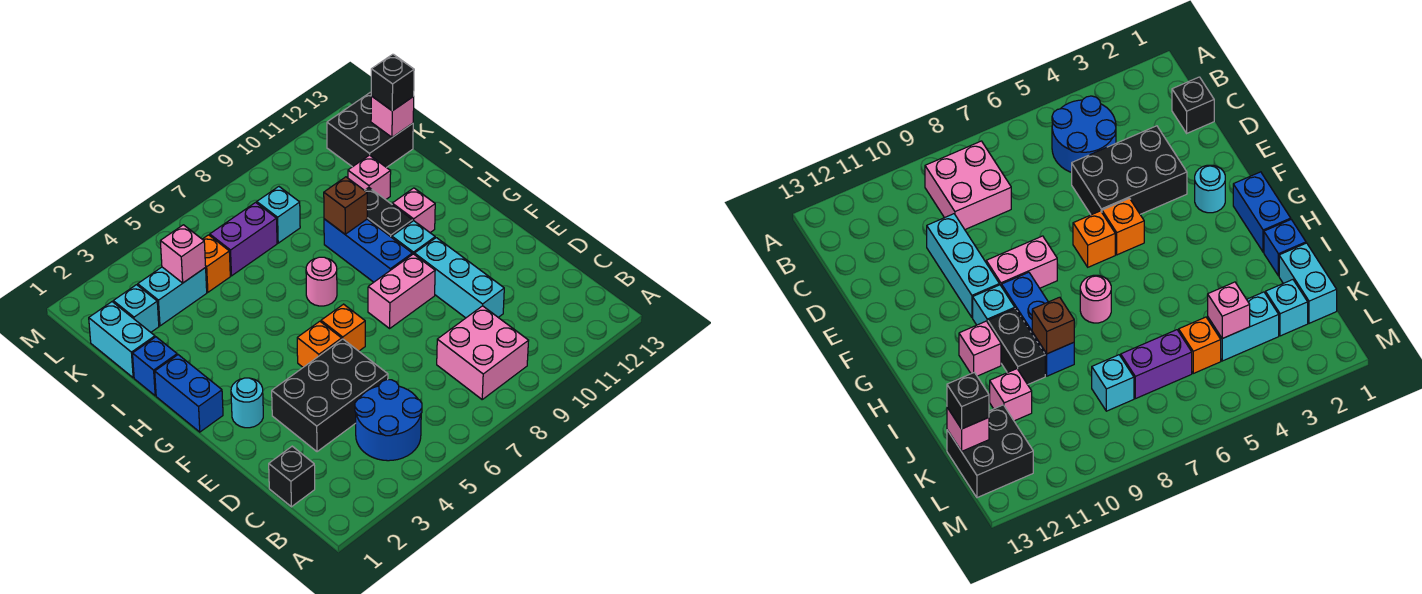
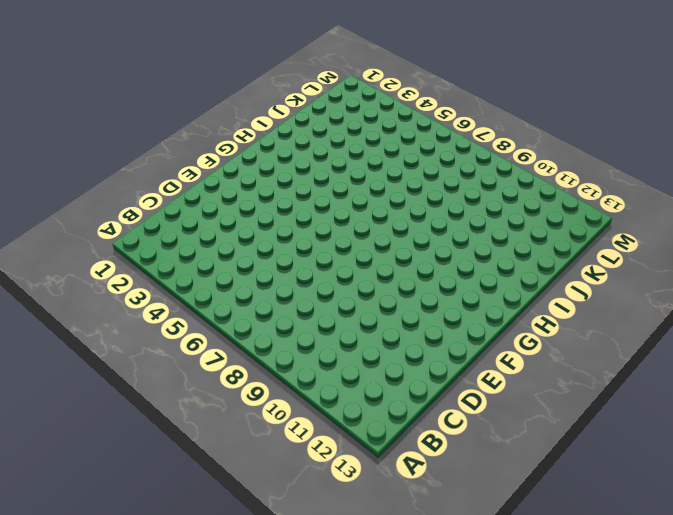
none -> blue round brick B4:C5 level 1
none -> pink brick B8:C9 level 1
none -> black brick C1 level 1

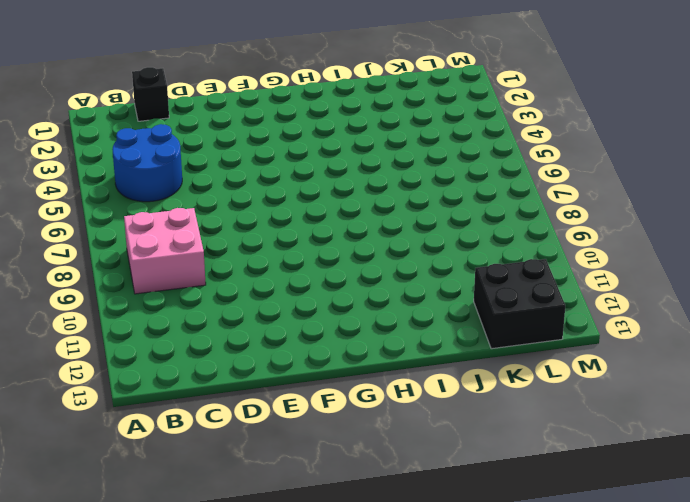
none -> black brick D3:E5 level 1
none -> cyan brick D10:F10 level 1
none -> cyan round brick F2 level 1

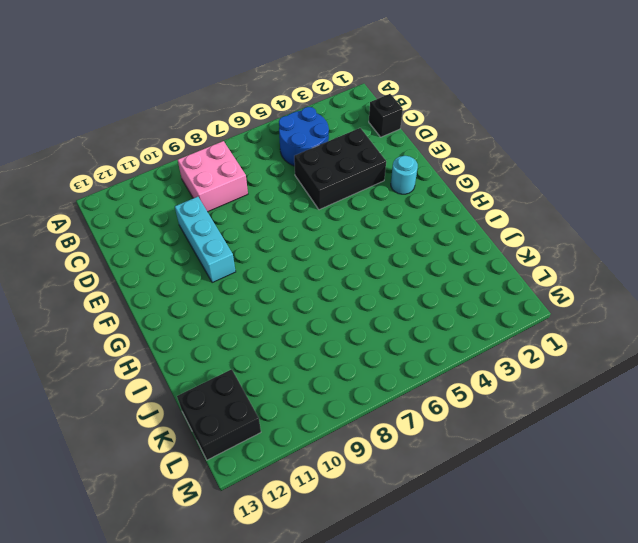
none -> orange brick F5 level 1
none -> orange brick F6 level 1
none -> pink brick F8:F9 level 1

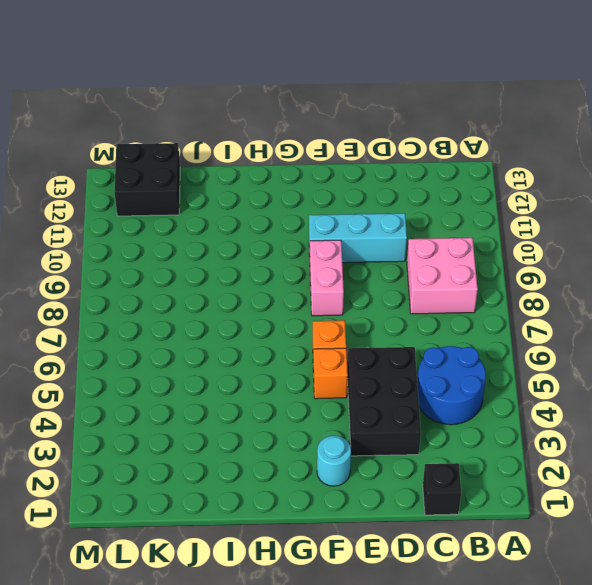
none -> blue brick G1:H1 level 1
none -> blue brick G9:I9 level 1
none -> cyan brick G10 level 1

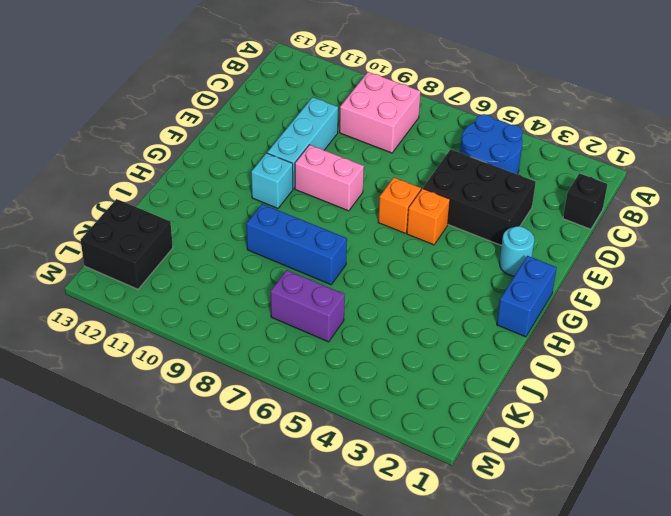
blue brick I7:I9 level 1 -> blue brick G9:I9 level 1
none -> pink round brick H7 level 1
none -> black brick H10:I10 level 1
none -> pink brick H11 level 1

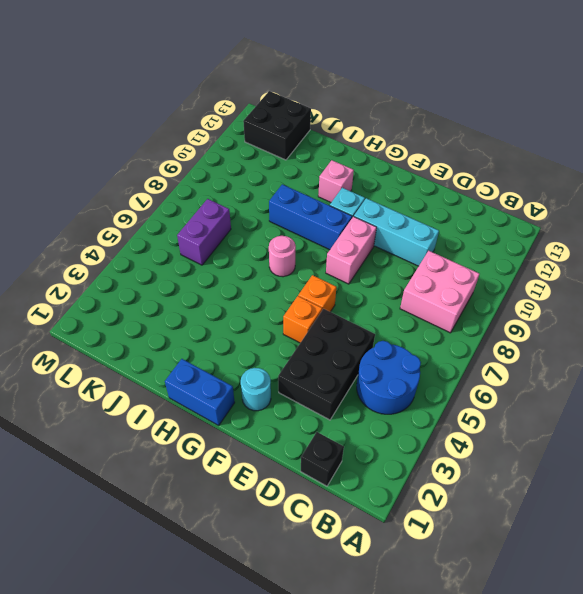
none -> black brick H10:I10 level 1
none -> blue brick I1 level 1
none -> cyan brick J1:K1 level 1

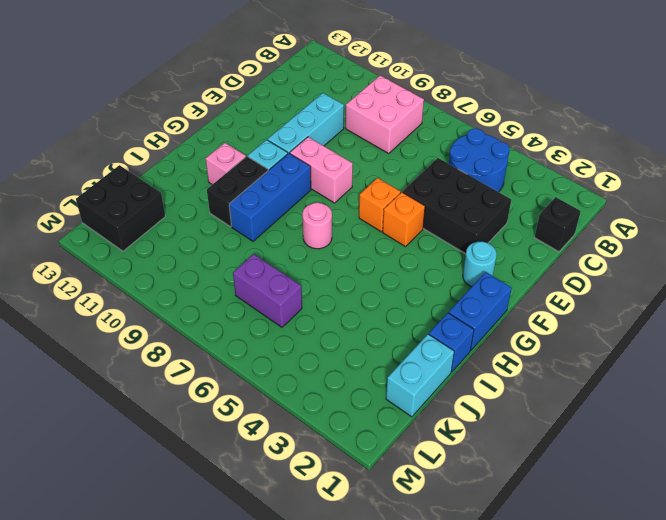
none -> pink brick J11 level 1
none -> cyan brick K2 level 1
none -> cyan brick K3:K4 level 1

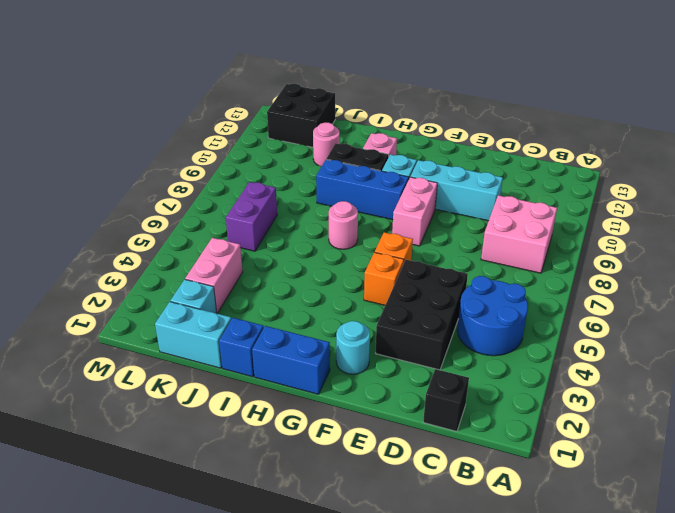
pink round brick J11 level 1 -> pink brick J11 level 1
pink brick K3:K4 level 1 -> cyan brick K3:K4 level 1
none -> orange brick K5 level 1
none -> cyan brick K8 level 1
none -> brown brick I9 level 2

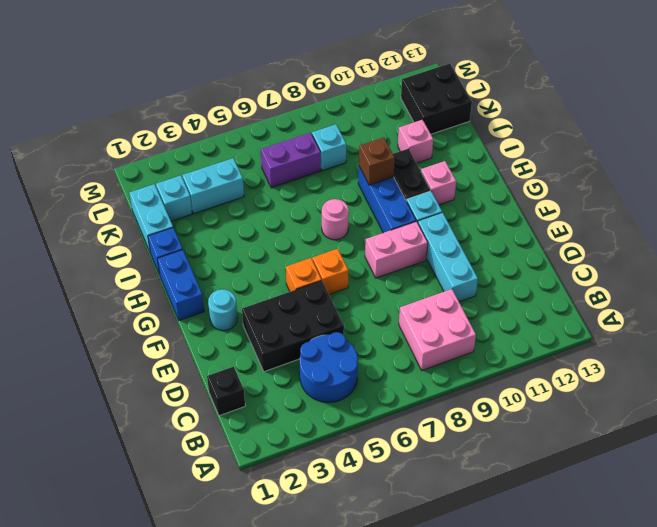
none -> orange brick K5 level 1
none -> pink brick K4 level 2
none -> pink brick K13 level 2

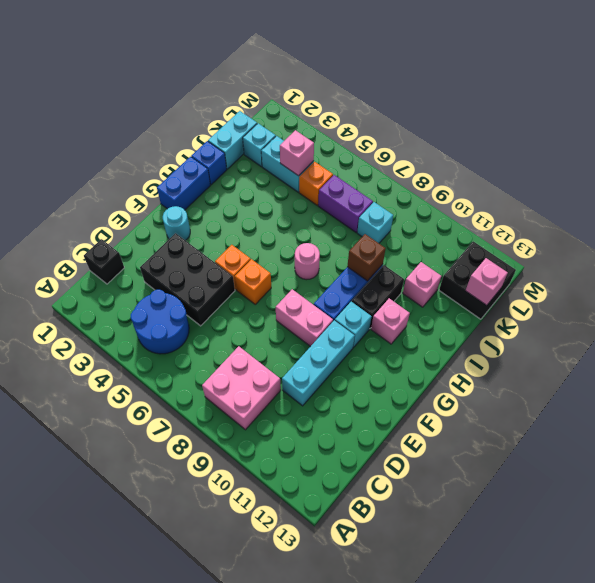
none -> black brick K13 level 3

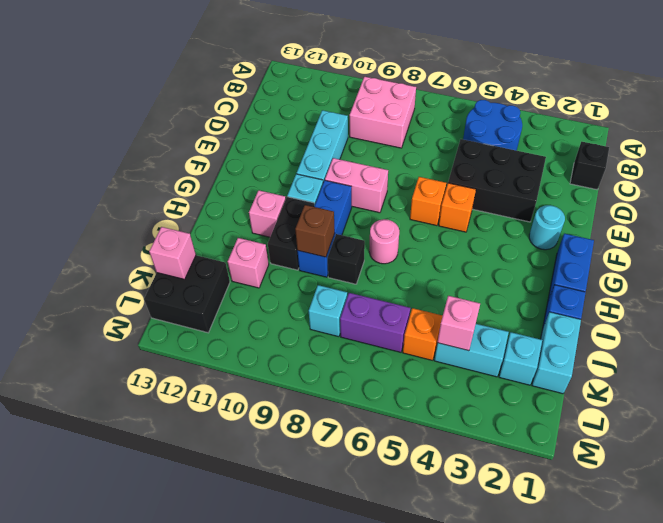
black brick I8 level 1 -> black brick K13 level 3

